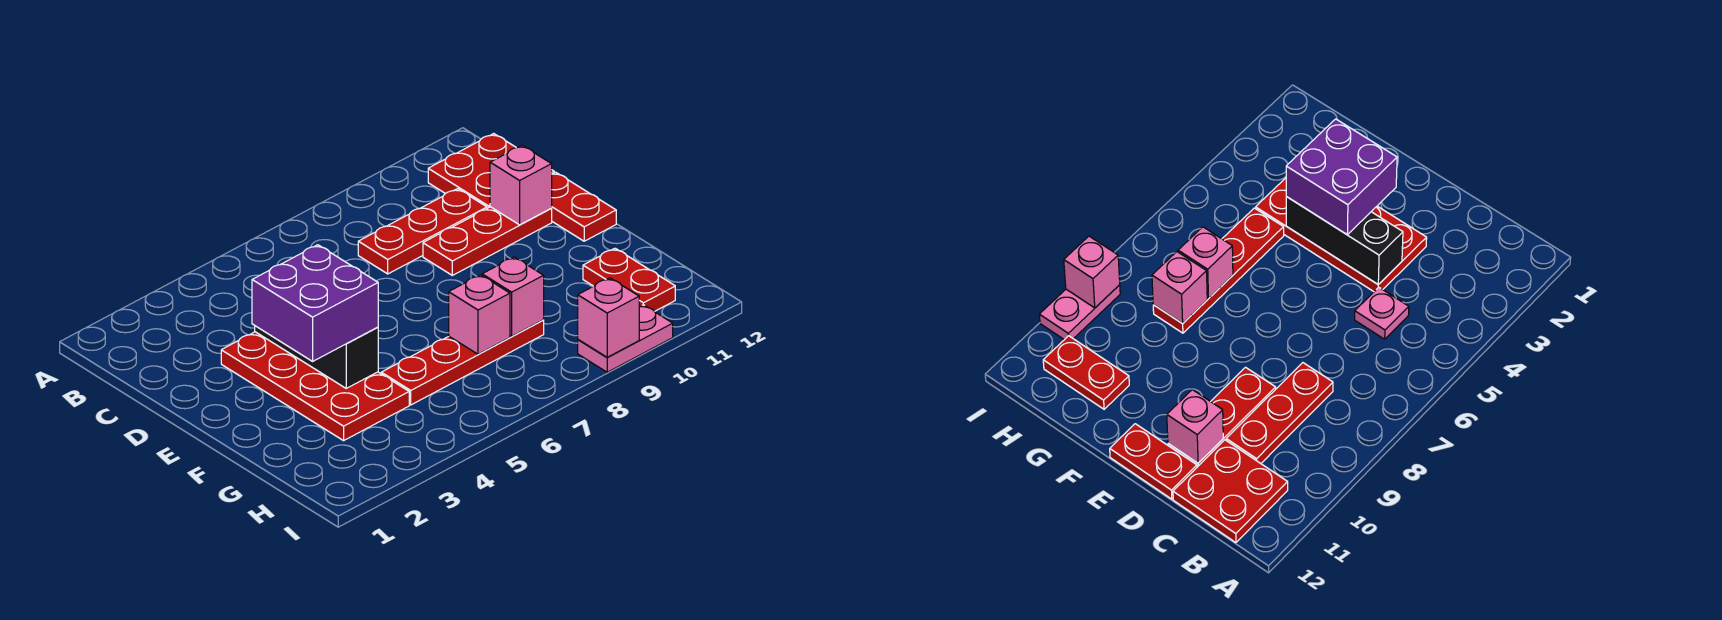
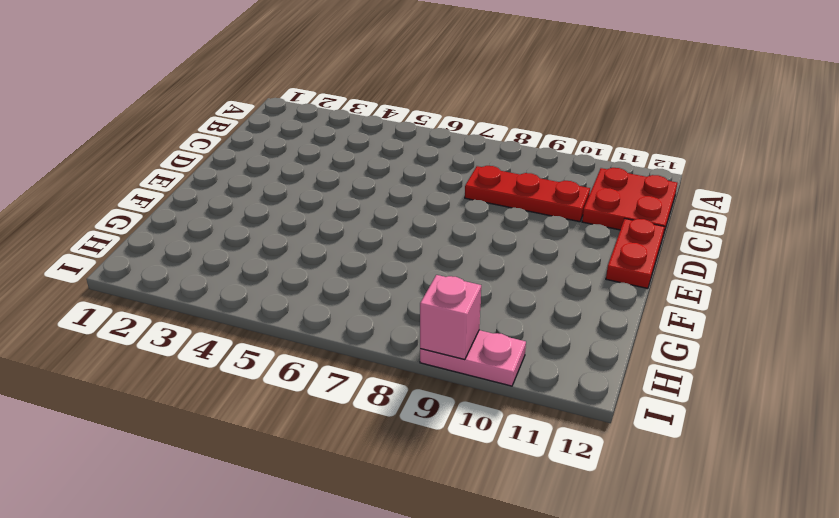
none -> pink plate C5 level 1
none -> red plate D3:G4 level 1
none -> red plate D9:D11 level 1

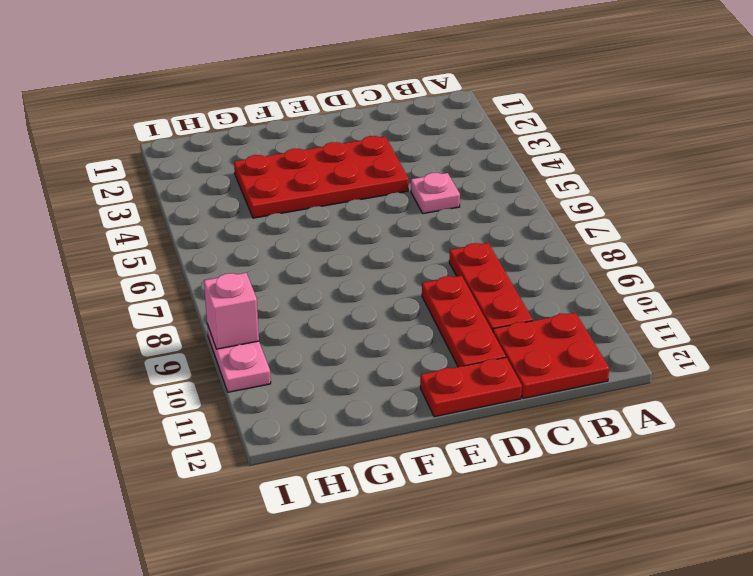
none -> red plate G5:G8 level 1
none -> red plate G11:H11 level 1
none -> black brick D4:F4 level 2

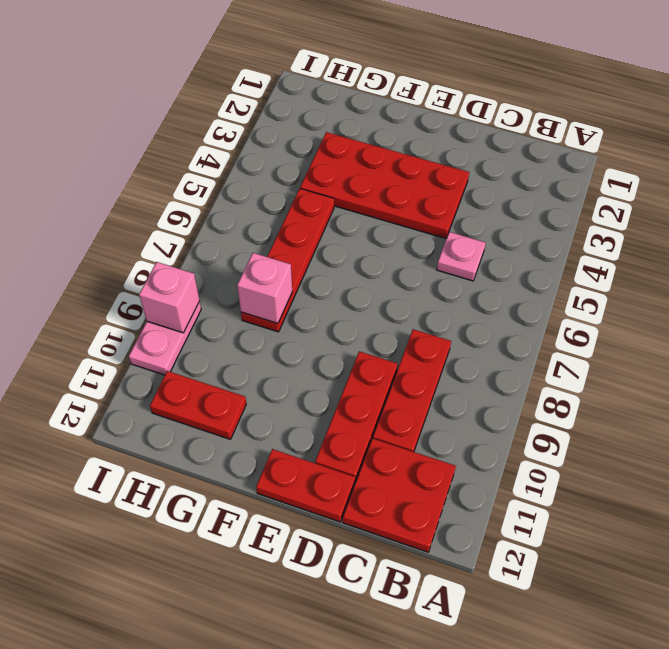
none -> black brick D4:F4 level 2
none -> pink brick D11 level 2
none -> pink brick G7 level 2

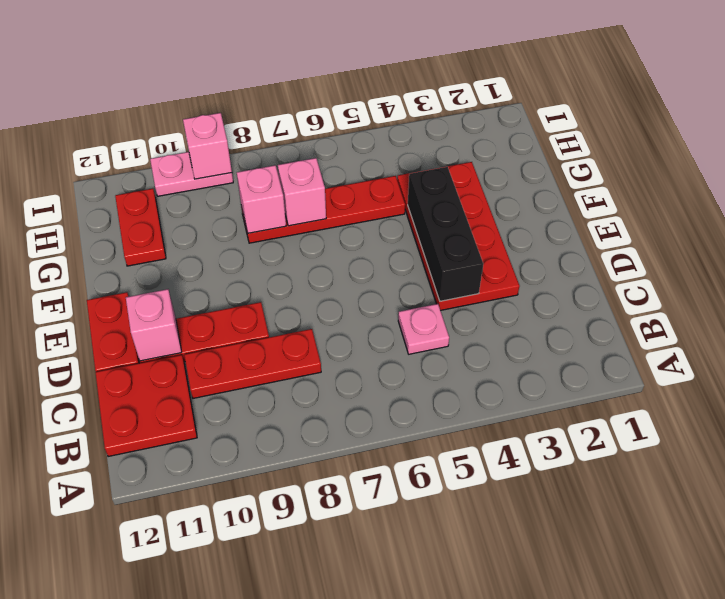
none -> purple brick E3:F4 level 3

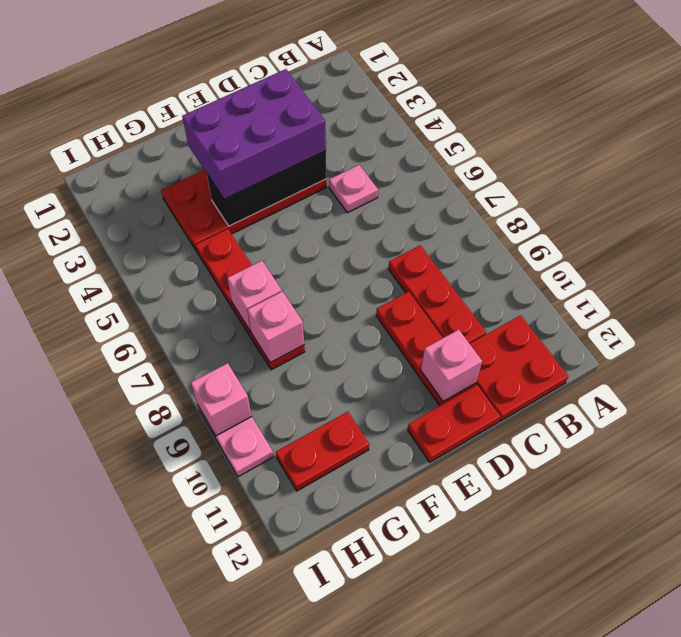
purple brick D3:F4 level 3 -> purple brick E3:F4 level 3

